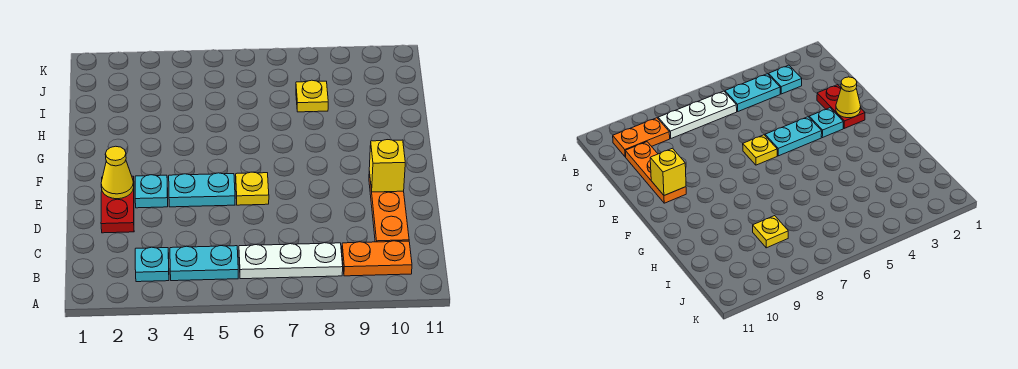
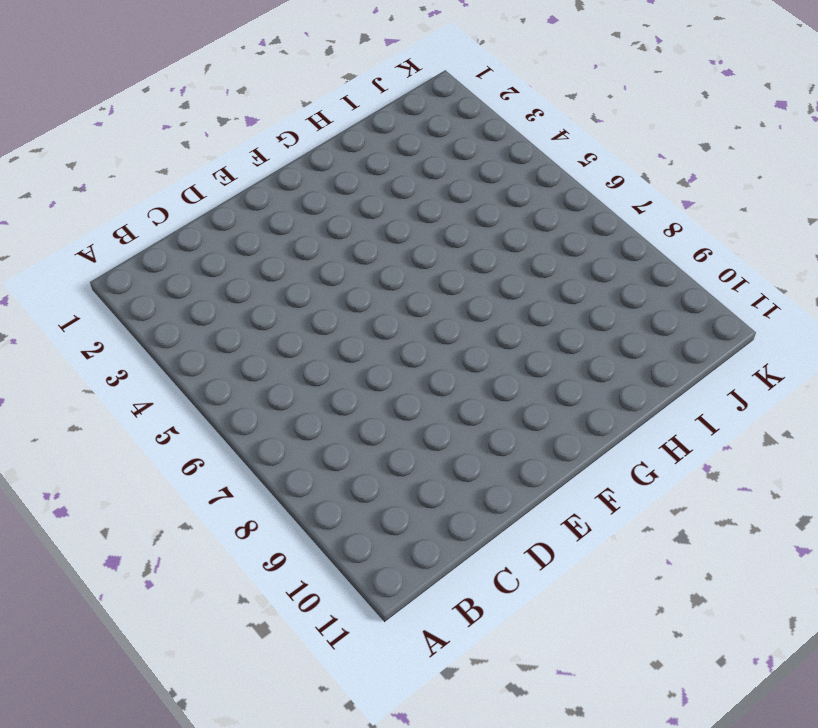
none -> cyan plate B3 level 1
none -> cyan plate B4:B5 level 1
none -> white plate B6:B8 level 1

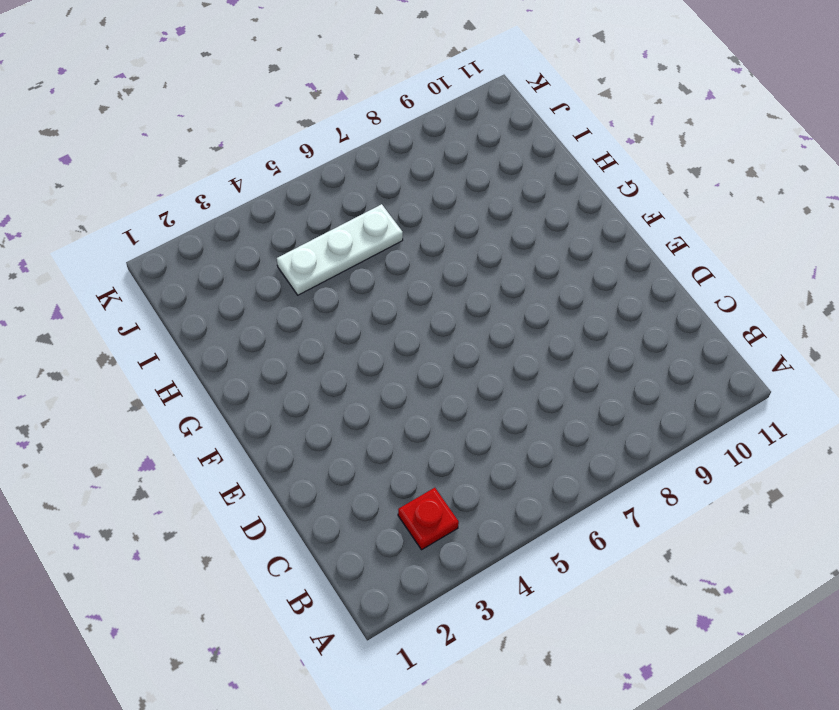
red plate B3 level 1 -> cyan plate B3 level 1
white plate I4:I6 level 1 -> white plate B6:B8 level 1
none -> cyan plate B4:B5 level 1
none -> orange plate B9:B10 level 1
none -> orange plate C10:E10 level 1

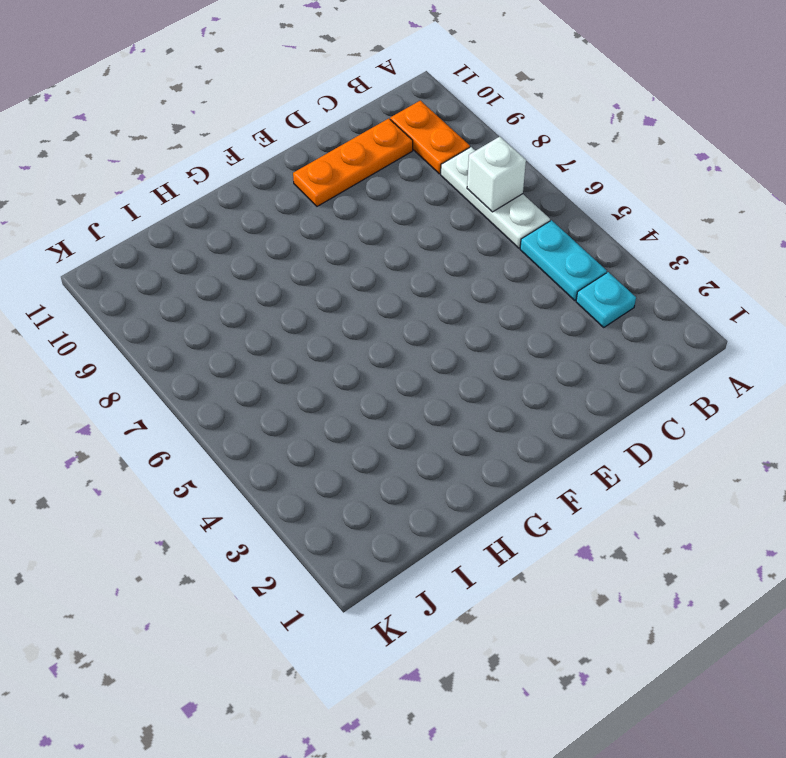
white brick B7 level 2 -> none
none -> red plate D2:E2 level 1
none -> cyan plate E3 level 1
none -> cyan plate E4:E5 level 1

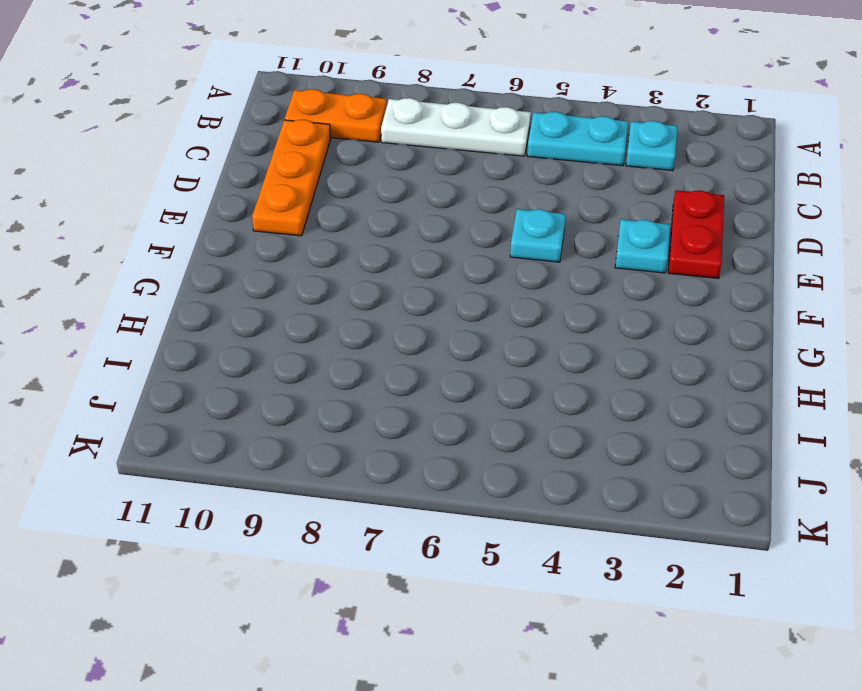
cyan plate E5 level 1 -> cyan plate E4:E5 level 1
none -> yellow plate E6 level 1
none -> yellow plate I8 level 1
none -> yellow cone E2 level 2

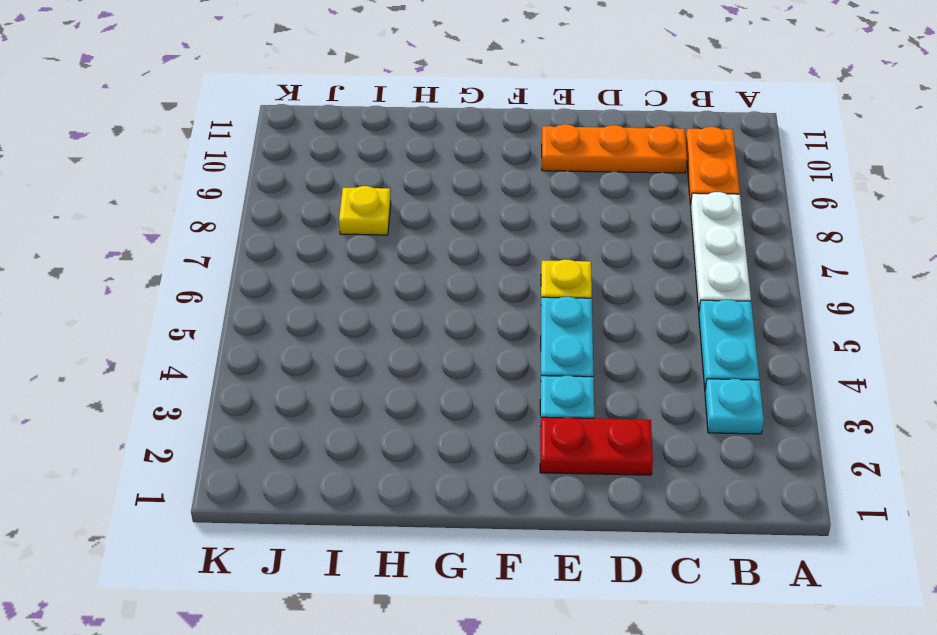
none -> yellow cone E2 level 2
none -> yellow brick E10 level 2

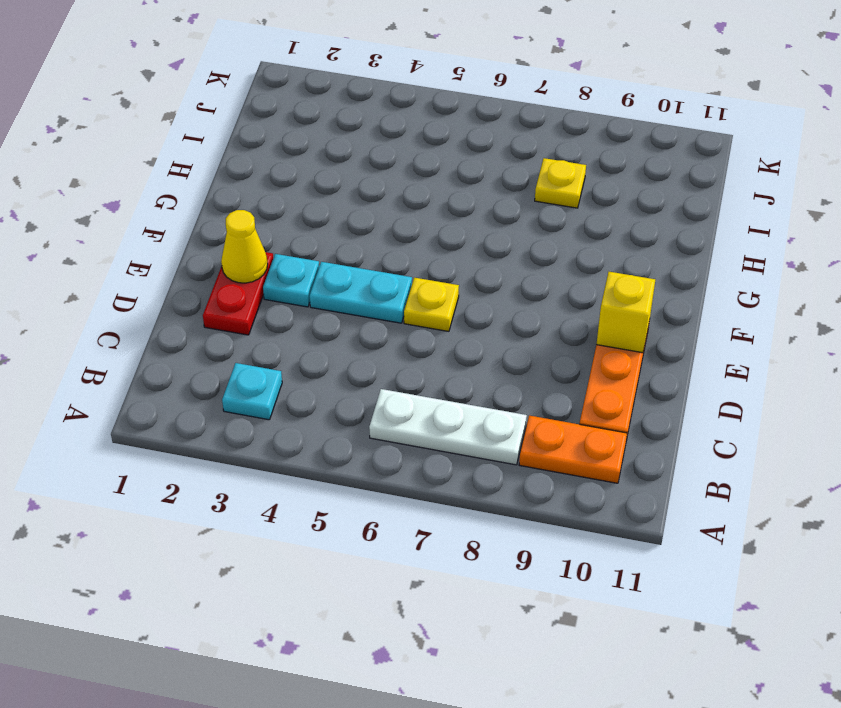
none -> cyan plate B4:B5 level 1

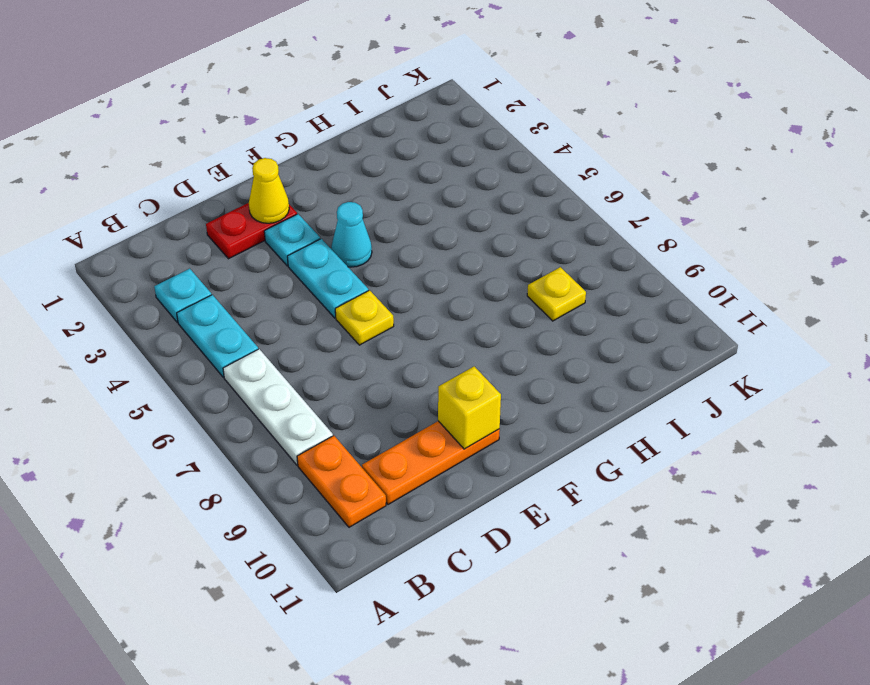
cyan cone F4 level 1 -> none

